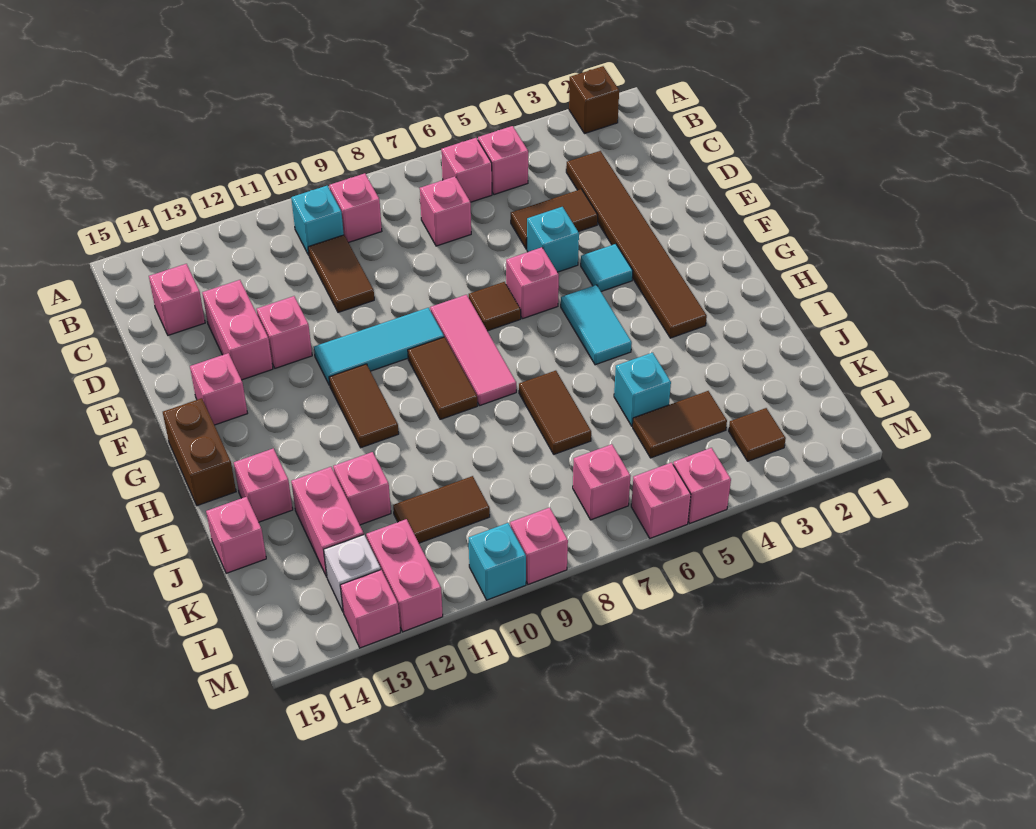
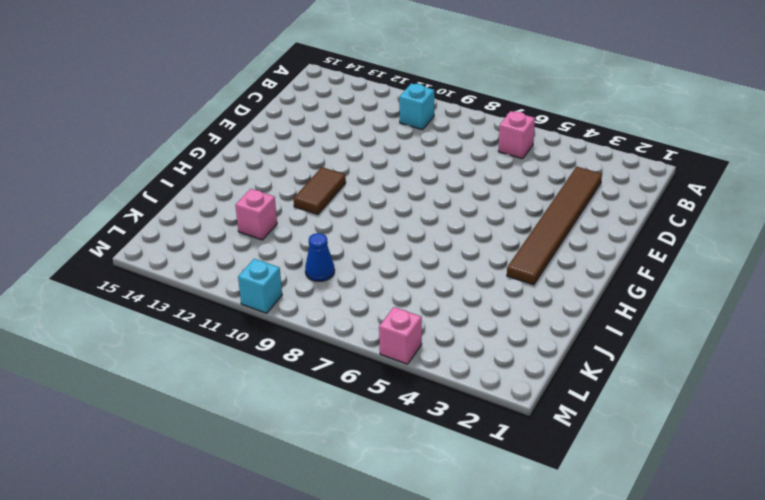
blue cone K9 level 1 -> none
none -> brown brick A2 level 1
none -> pink brick B5 level 1
none -> pink brick B9 level 1
none -> pink brick C7 level 1

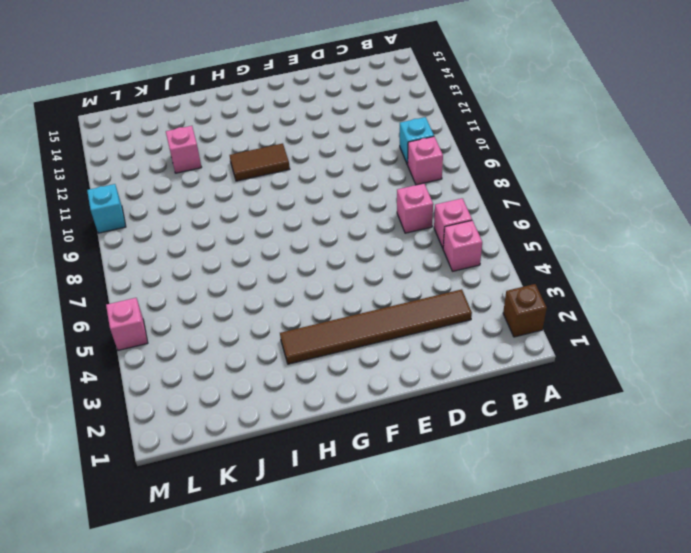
none -> brown tile C10:D10 level 1
none -> pink brick C14 level 1
none -> brown tile D4:D5 level 1
none -> pink brick D13:E13 level 1

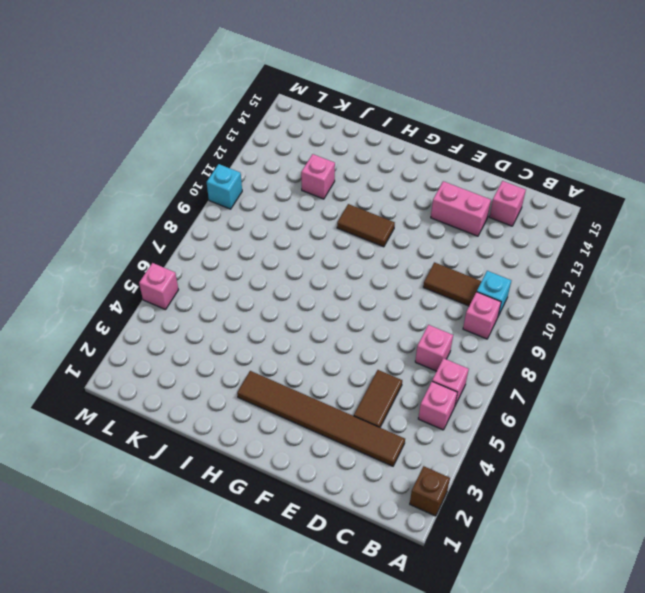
none -> cyan brick E5 level 1
none -> pink brick E12 level 1
none -> cyan tile F4 level 1
none -> pink brick F6 level 1

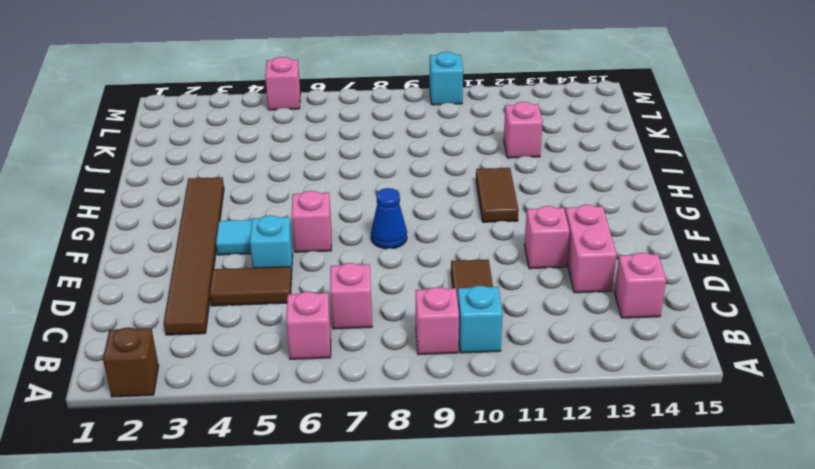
blue cone F8 level 1 -> pink tile F8:H8 level 1
none -> pink brick B5 level 1
none -> brown tile F7 level 1
none -> cyan tile F9:F11 level 1
none -> pink brick F14 level 1

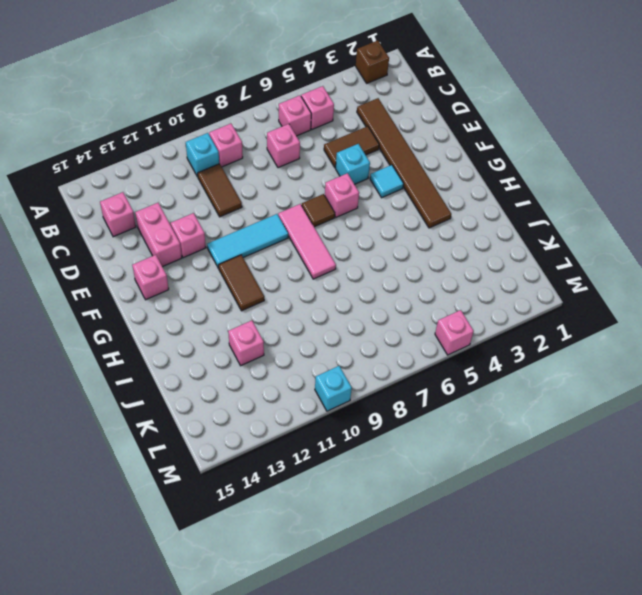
none -> cyan tile G5:H5 level 1
none -> brown tile G9:H9 level 1
none -> brown brick G15:H15 level 1
none -> brown tile I7:J7 level 1

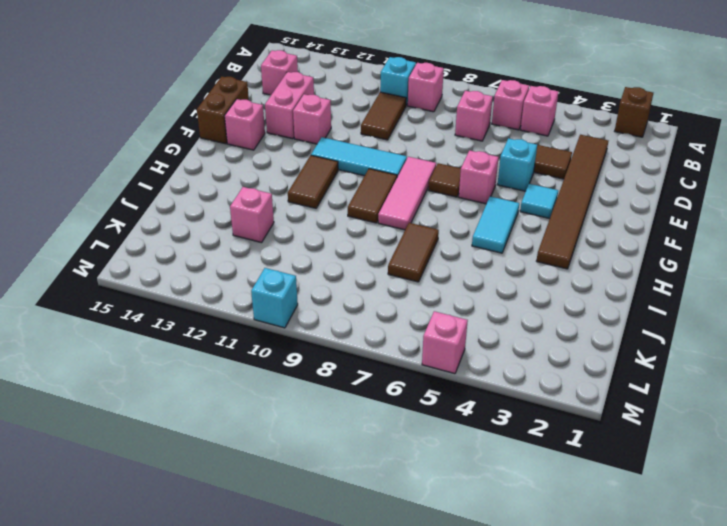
brown brick E15:F15 level 1 -> brown brick G15:H15 level 1
none -> pink brick I14 level 1
none -> cyan brick J5 level 1
none -> pink brick J13:K13 level 1
none -> pink brick J15 level 1

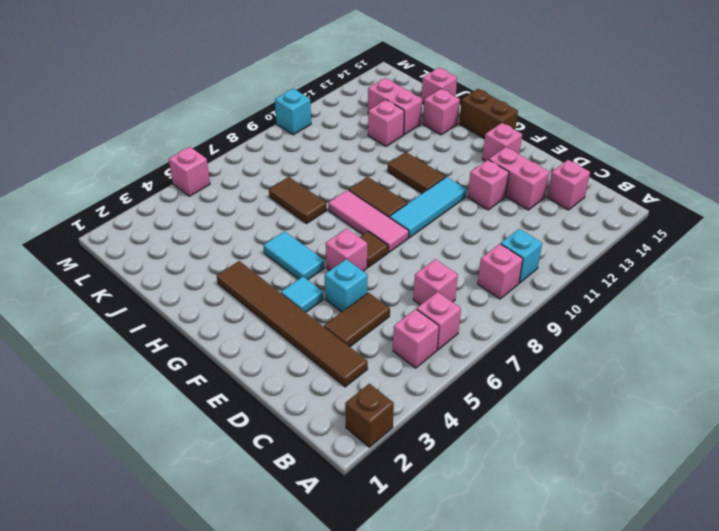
none -> brown tile C10:D10 level 1
none -> cyan brick J5 level 1
none -> brown tile K4:K5 level 1
none -> brown tile K10:K11 level 1

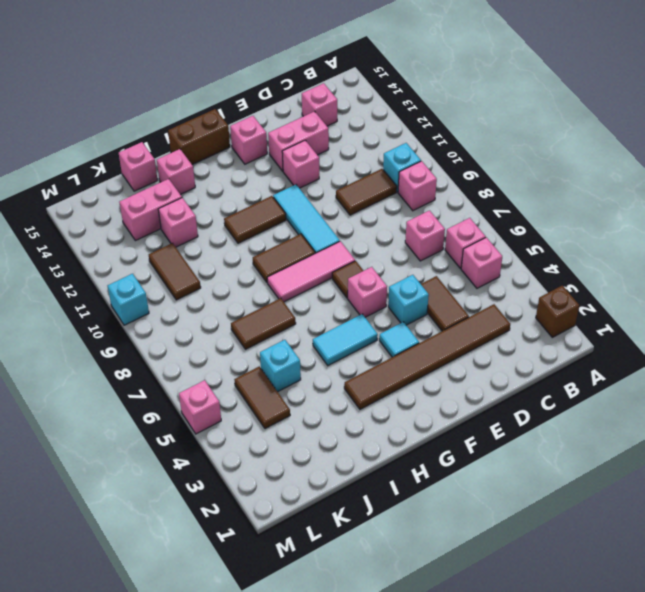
none -> brown tile L3 level 1
none -> pink brick L7 level 1
none -> pink brick L12:M12 level 1
none -> white brick L13 level 1

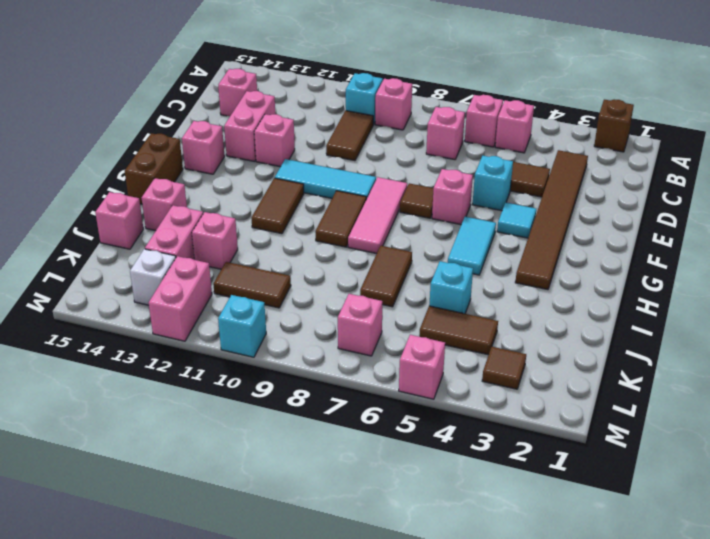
none -> pink brick M6 level 1
none -> pink brick M9 level 1
none -> pink brick M13 level 1

